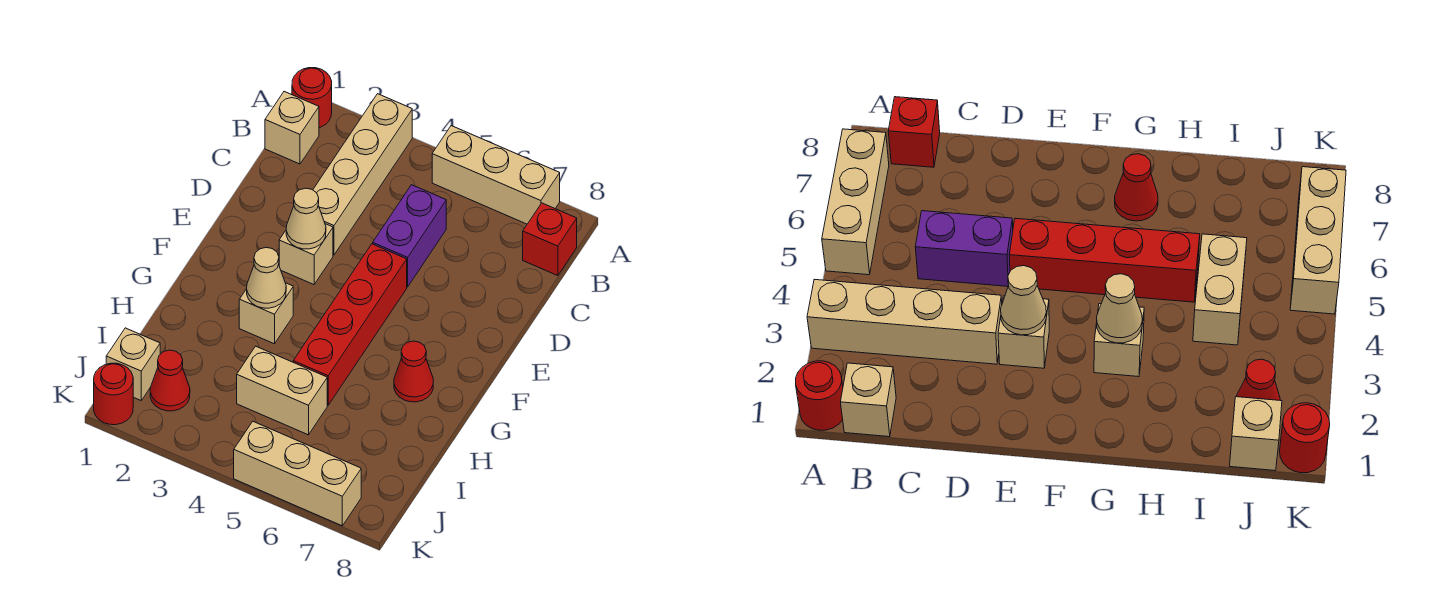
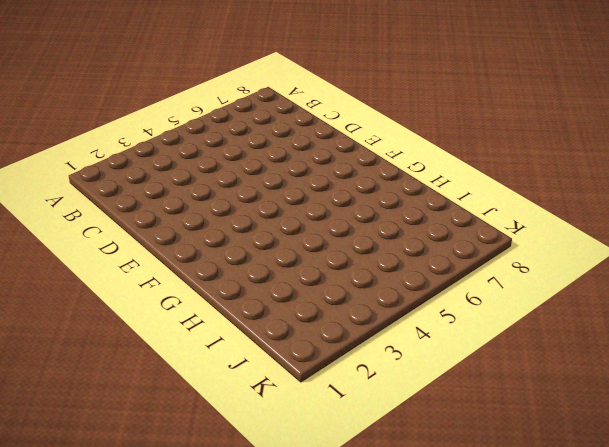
none -> red round brick A1 level 1
none -> tan brick A3:D3 level 1
none -> tan brick A5:A7 level 1

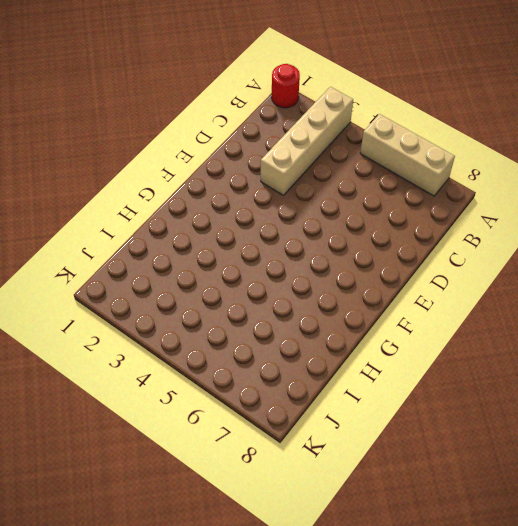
none -> tan brick B1 level 1
none -> red brick B8 level 1
none -> purple brick C5:D5 level 1

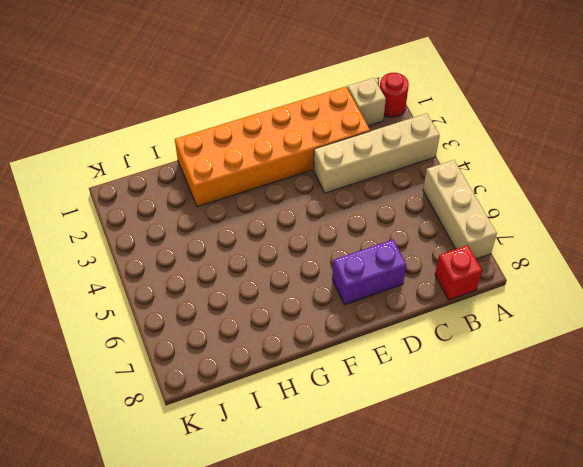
orange brick C1:H2 level 1 -> none
purple brick D7:E7 level 1 -> purple brick C5:D5 level 1
none -> tan brick E3 level 1
none -> red brick E5:H5 level 1
none -> tan brick G3 level 1

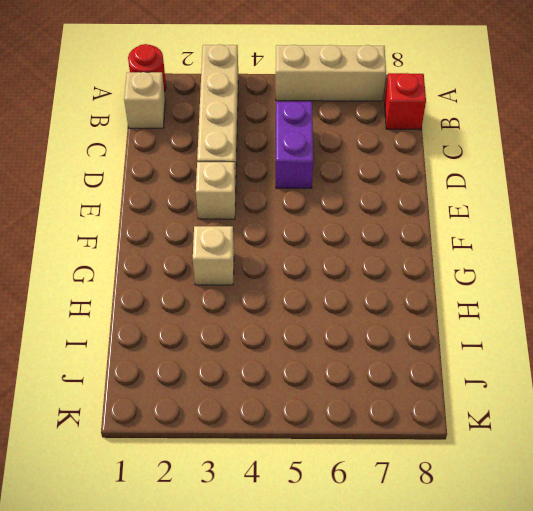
none -> red brick E5:H5 level 1
none -> red cone G7 level 1
none -> tan brick I4:I5 level 1

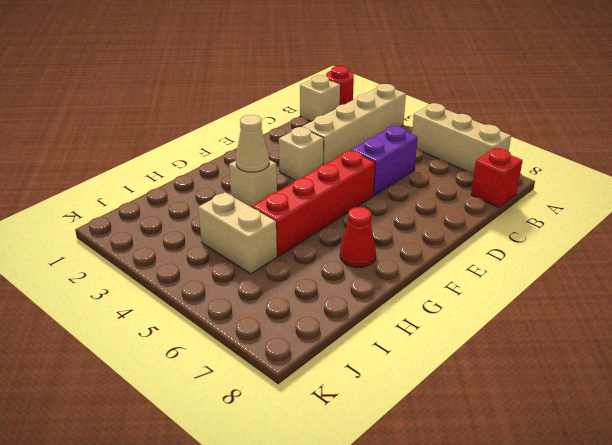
none -> tan brick J1 level 1
none -> red cone J2 level 1
none -> red round brick K1 level 1

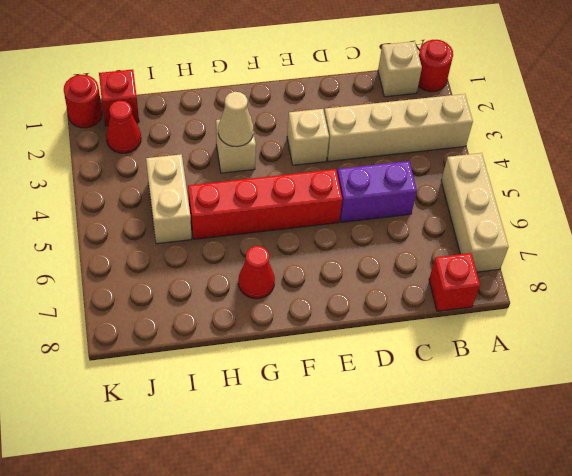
red brick J1 level 1 -> tan brick J1 level 1
none -> tan brick K5:K7 level 1
none -> tan cone E3 level 2

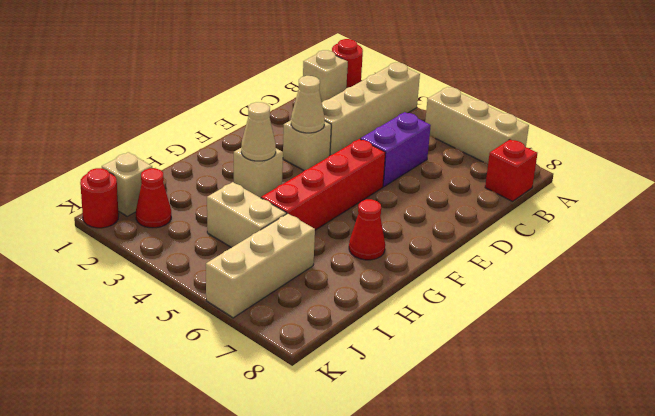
tan brick I6:K6 level 1 -> tan brick K5:K7 level 1

